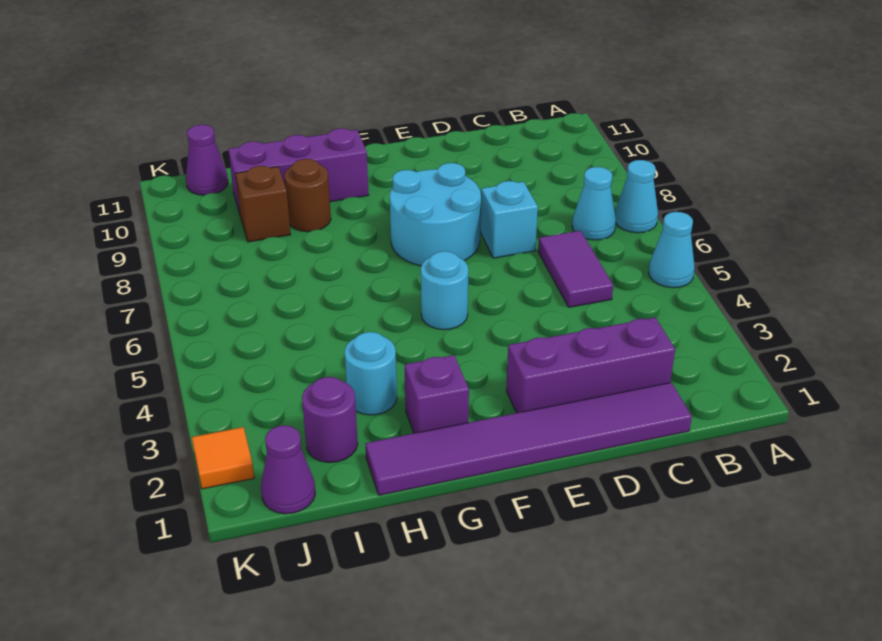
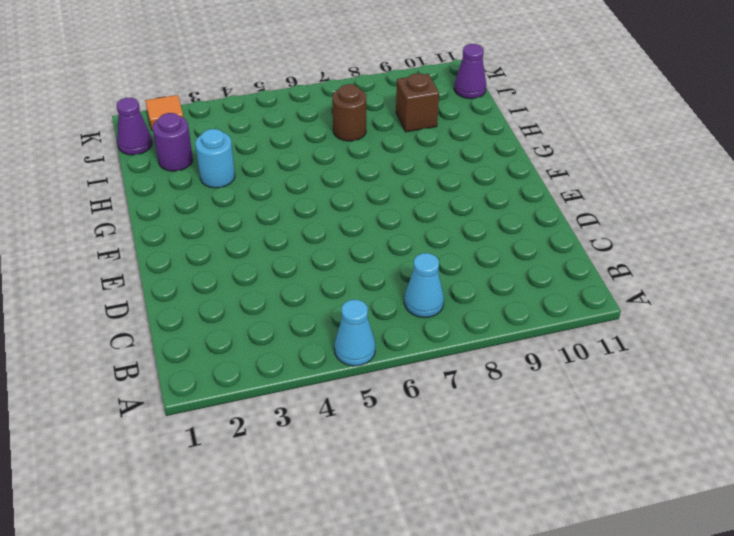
brown round brick I7 level 1 -> brown round brick H9 level 1
none -> cyan cone A7 level 1
none -> purple tile C1:H1 level 1
none -> purple brick C2:E2 level 1

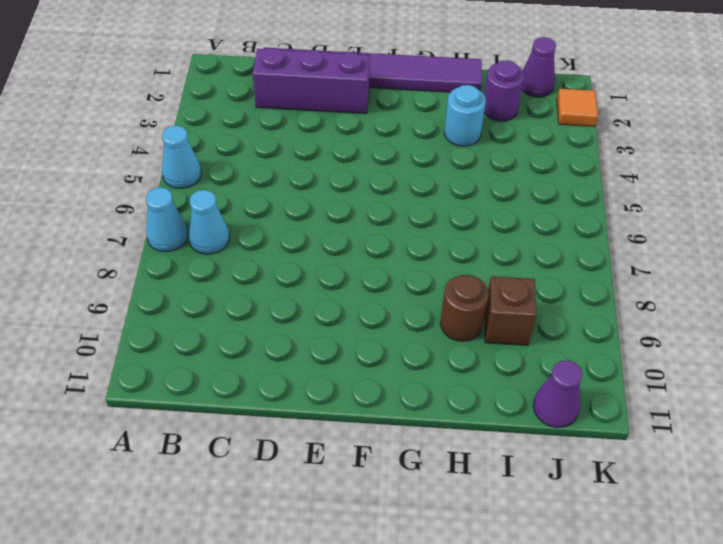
none -> purple tile C5:C6 level 1
none -> cyan brick D7 level 1
none -> cyan round brick E7:F8 level 1

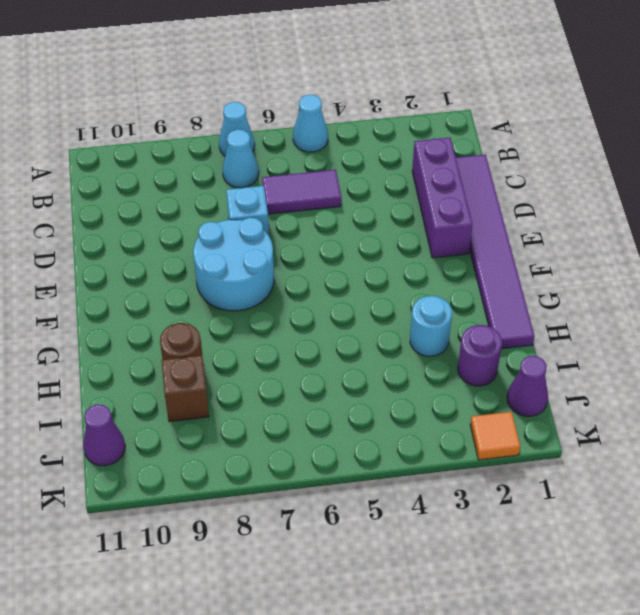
none -> cyan round brick F5 level 1
none -> purple brick G2 level 1
none -> purple brick G10:I10 level 1

